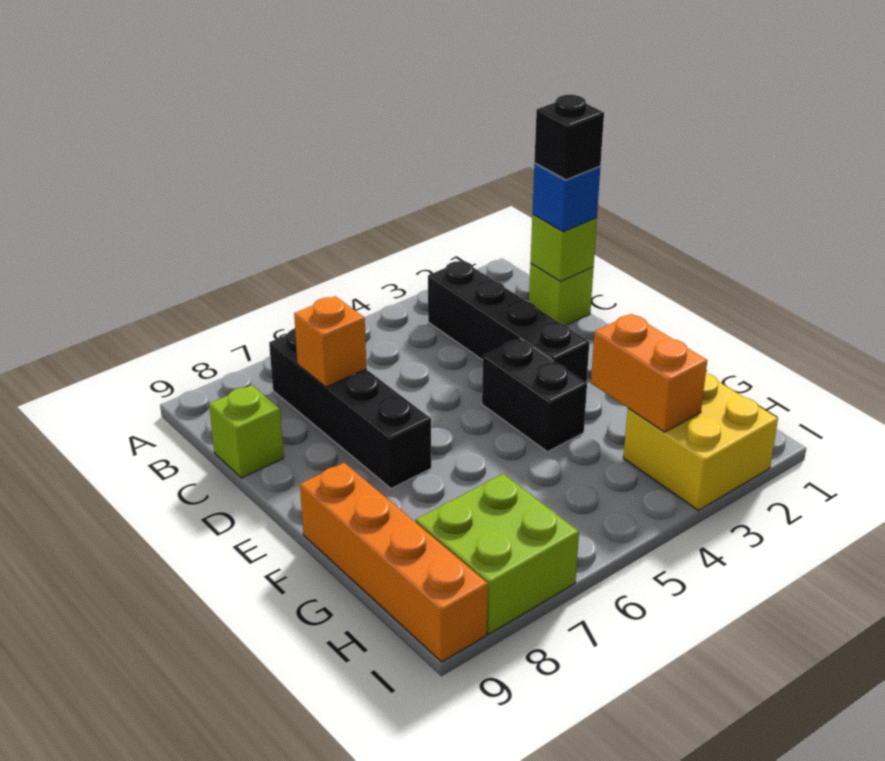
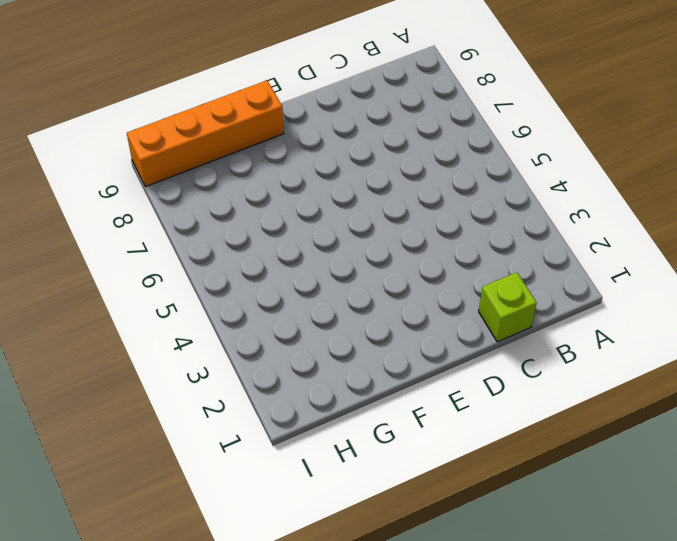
none -> black brick B3:E3 level 1
none -> black brick B7:E7 level 1
none -> lime brick C9 level 1

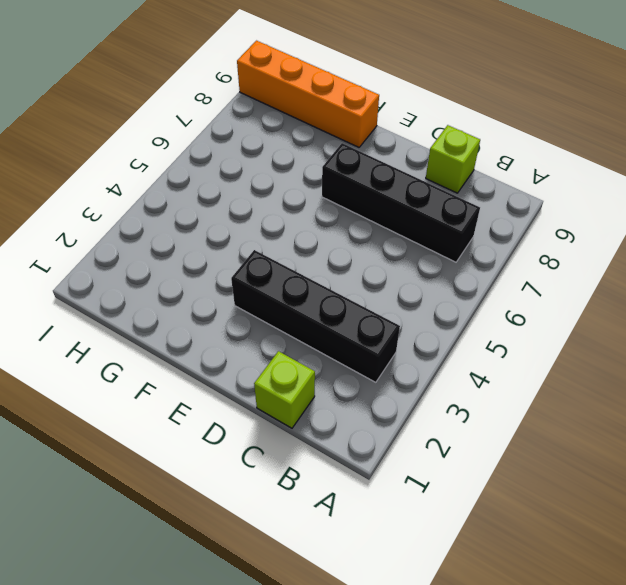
none -> black brick E4:F4 level 1
none -> yellow brick H2:I3 level 1
none -> lime brick H7:I8 level 1

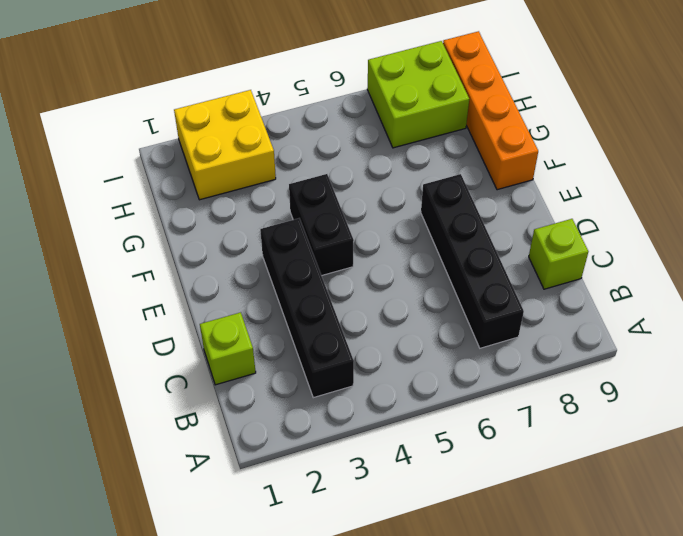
none -> lime brick C1 level 2
none -> orange brick C7 level 2
none -> orange brick G3:H3 level 2

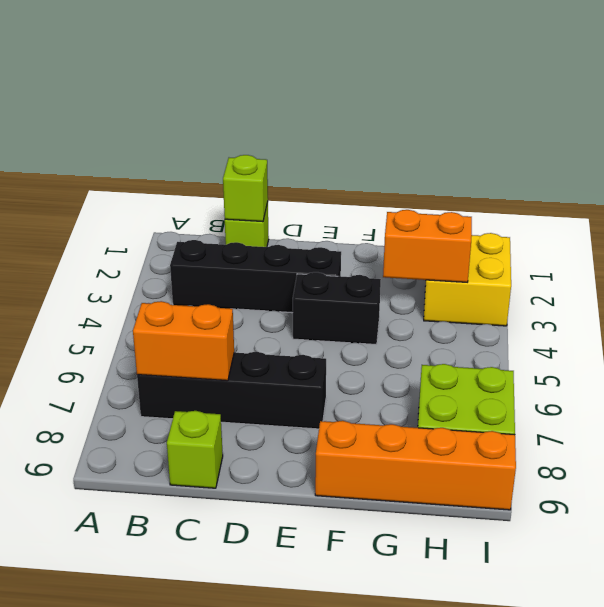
orange brick B7:C7 level 2 -> orange brick C7 level 2
none -> blue brick C1 level 3
none -> black brick C1 level 4

